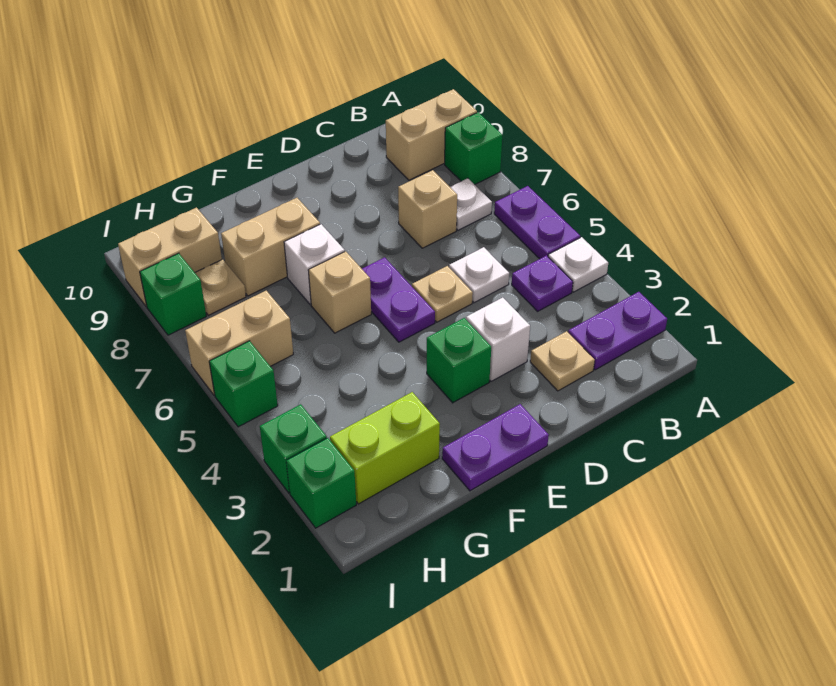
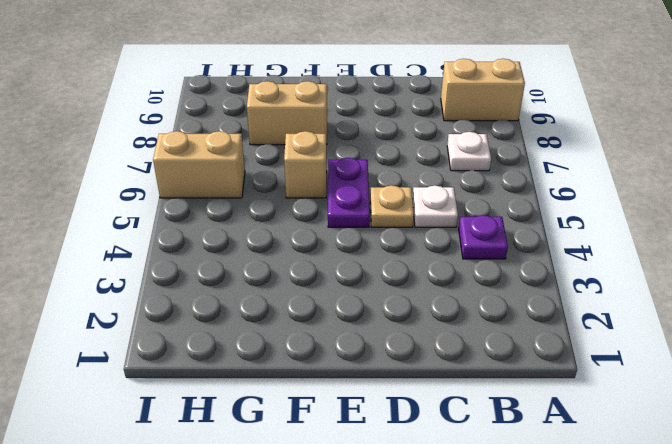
none -> purple plate A2:B2 level 1
none -> white plate A4 level 1
none -> purple plate A5:A6 level 1

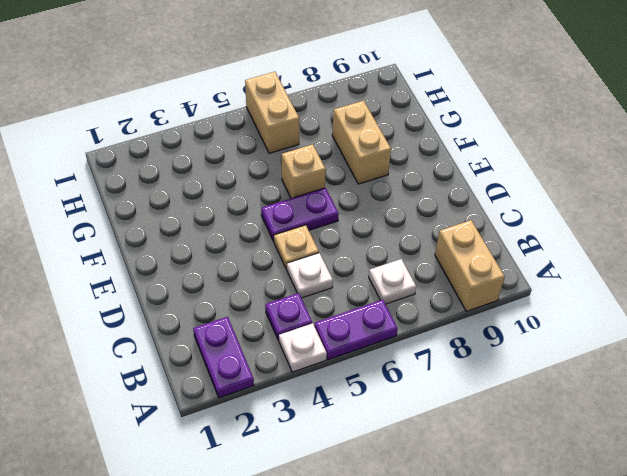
none -> green brick A8 level 1
none -> tan plate C2 level 1
none -> tan brick C7 level 1

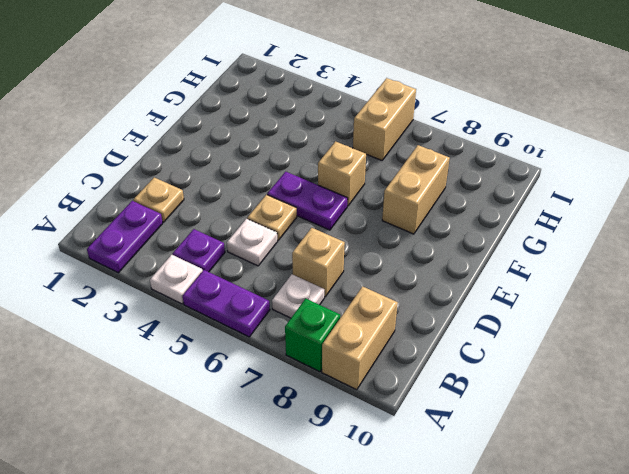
none -> white brick D3 level 1
none -> purple plate E1:F1 level 1
none -> green brick E3 level 1

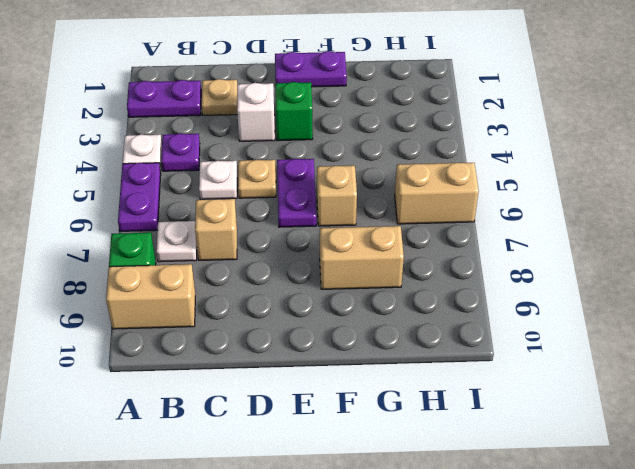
none -> white brick F7 level 1
none -> lime brick G2:H2 level 1
none -> tan plate H8 level 1

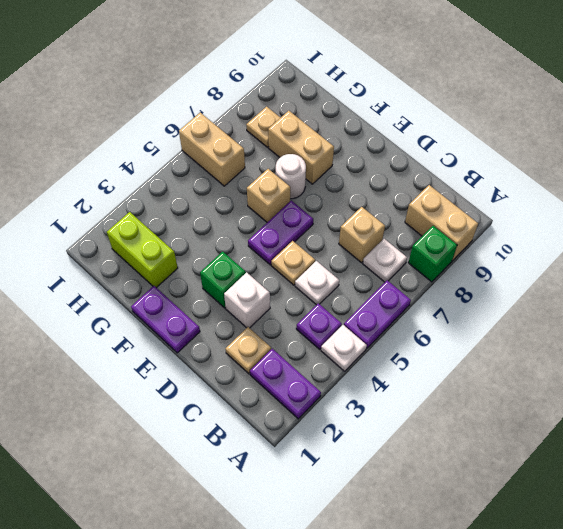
white round brick F7 level 1 -> white brick F7 level 1
none -> tan brick H9:I9 level 1
none -> green brick I2 level 1
none -> green brick I3 level 1

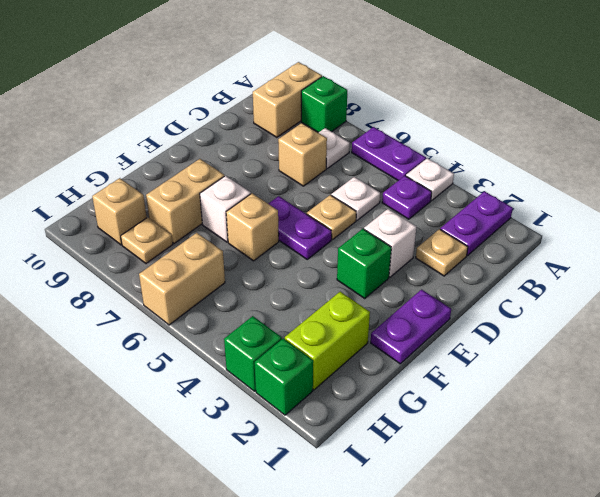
tan brick H9 level 1 -> tan brick H9:I9 level 1
none -> green brick I5 level 1
none -> green brick I8 level 1

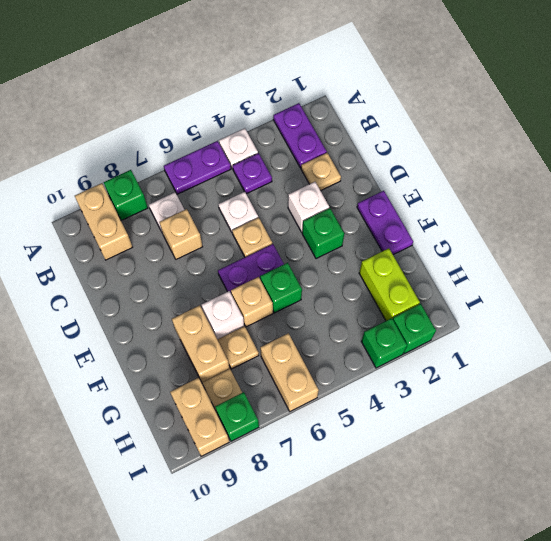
green brick F5 level 1 -> green brick I5 level 1
tan plate G7 level 1 -> none

